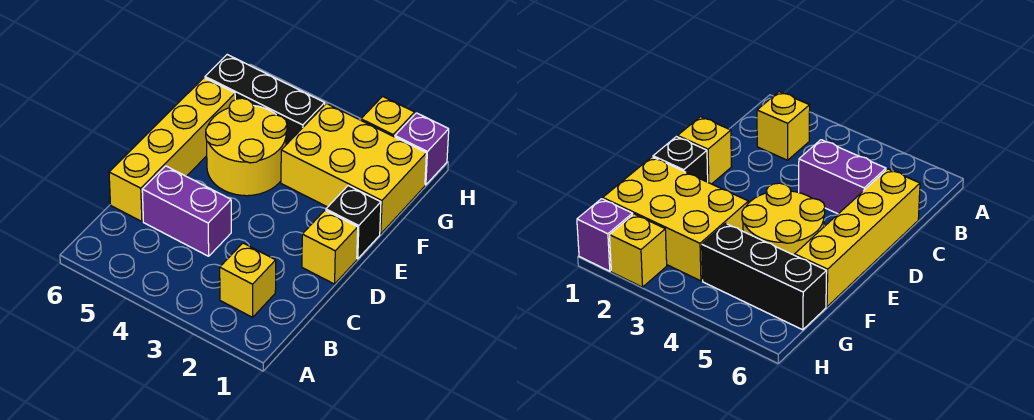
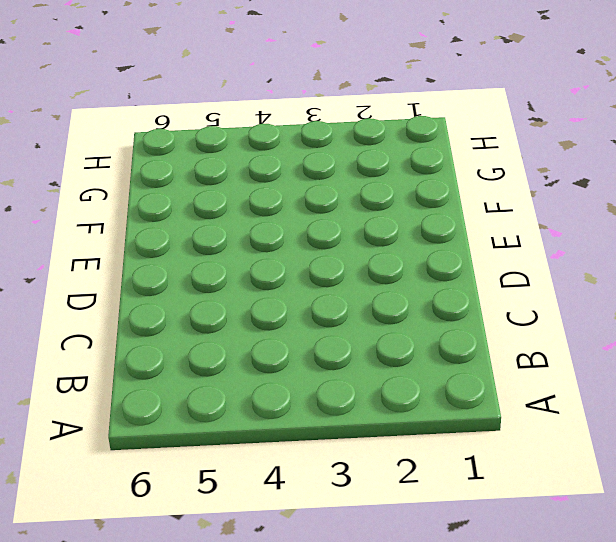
none -> yellow brick B2 level 1
none -> purple brick C4:C5 level 1

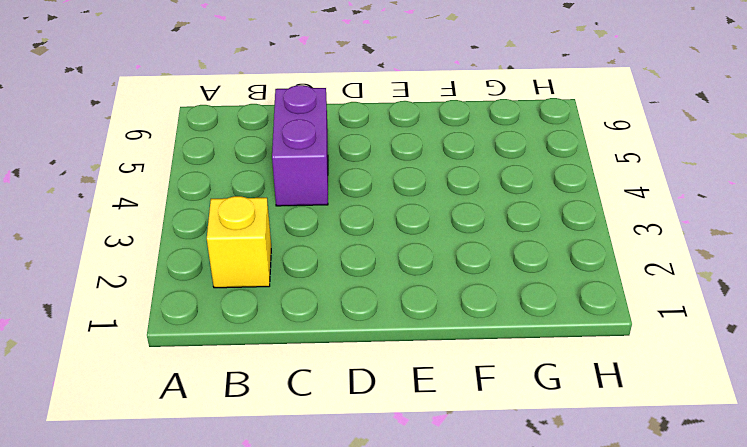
none -> yellow brick C6:F6 level 1
none -> yellow brick D1 level 1

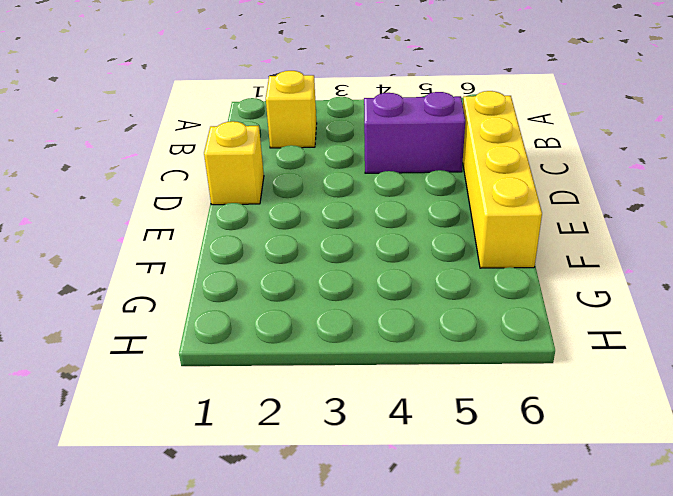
none -> black brick E1 level 1
none -> yellow round brick E4:F5 level 1

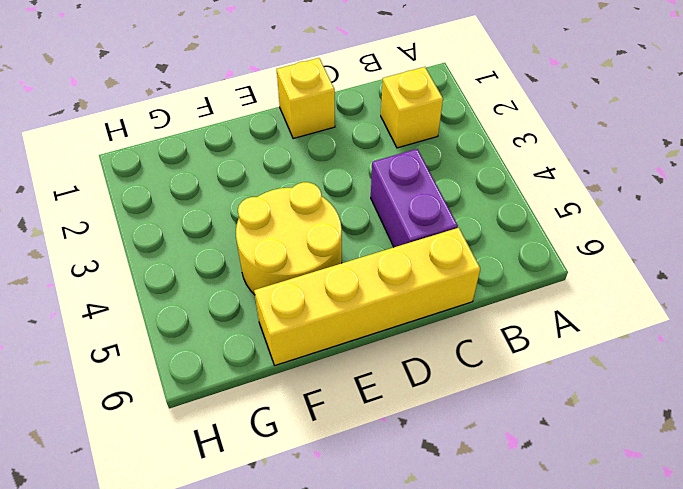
none -> black brick E1 level 1
none -> yellow brick F1:G3 level 1

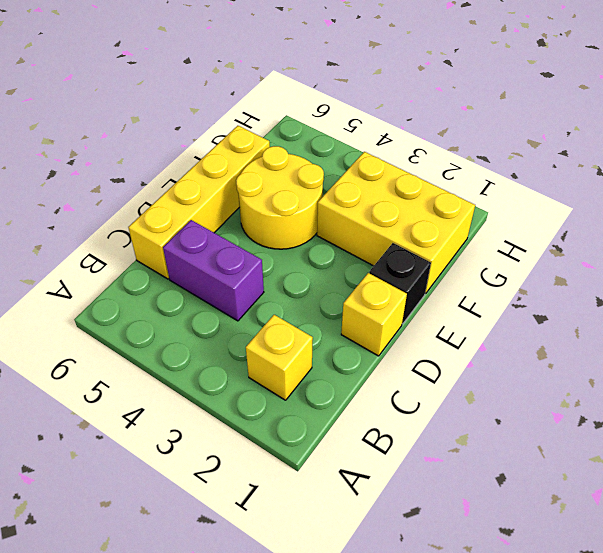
none -> black brick G4:G6 level 1
none -> purple brick H1 level 1

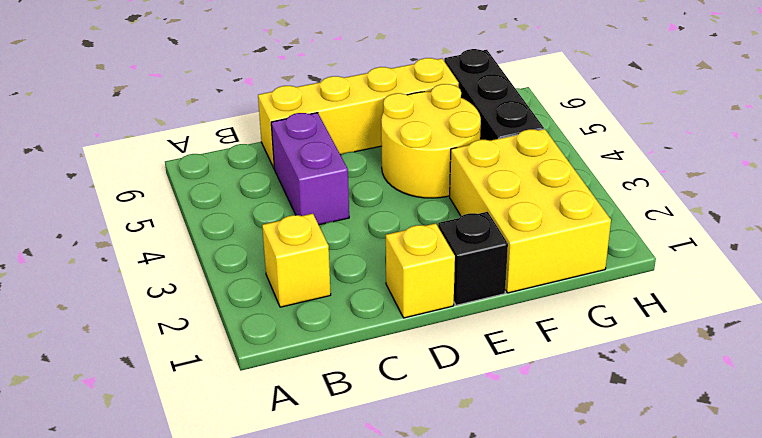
none -> purple brick H1 level 1
none -> yellow brick H2 level 1

